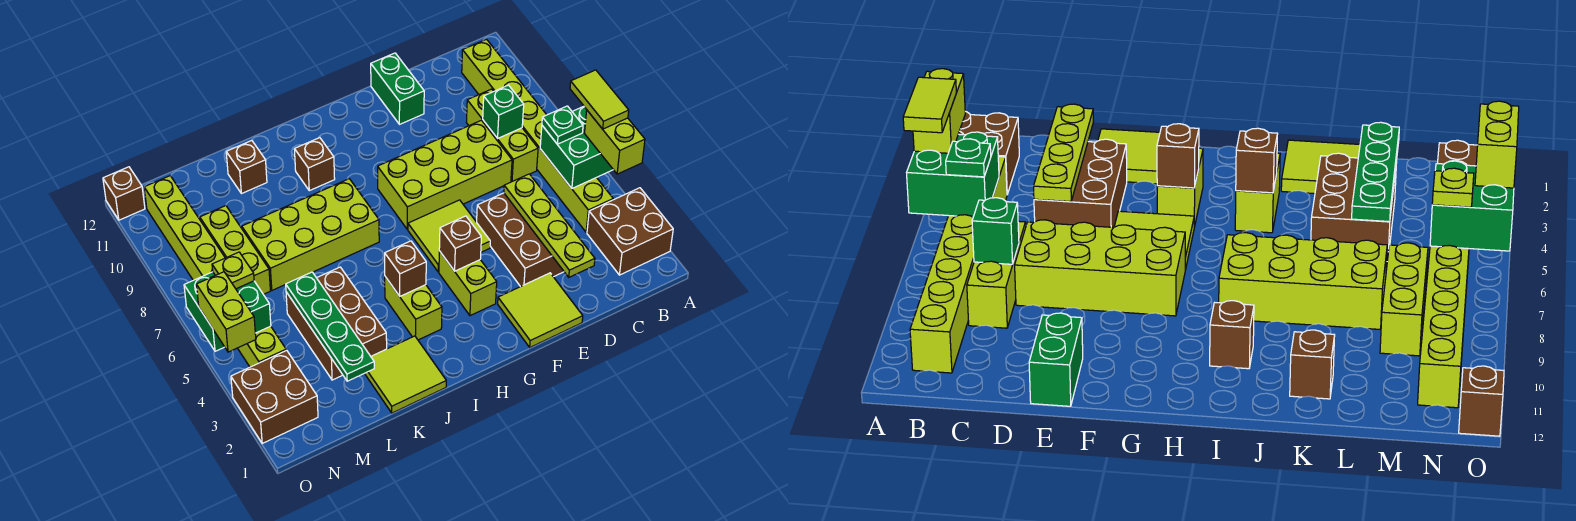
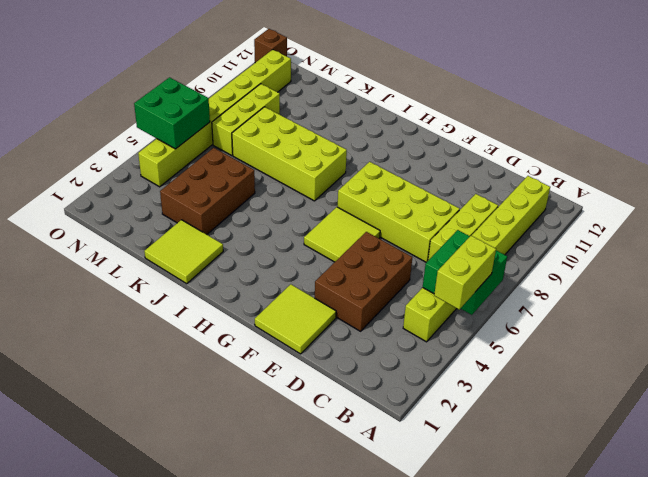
none -> brown brick A2:B3 level 1
none -> green brick E11:E12 level 1
none -> lime brick G3:G4 level 1
none -> lime brick I3:I4 level 1

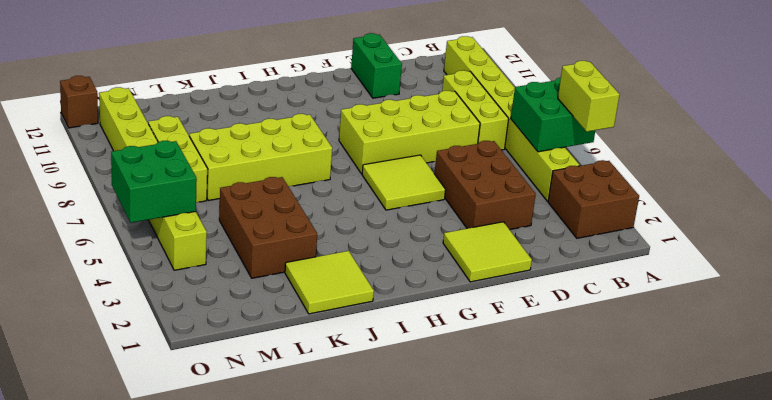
none -> lime brick G3:G4 level 1
none -> lime brick I3:I4 level 1
none -> brown brick I10 level 1
none -> brown brick K11 level 1

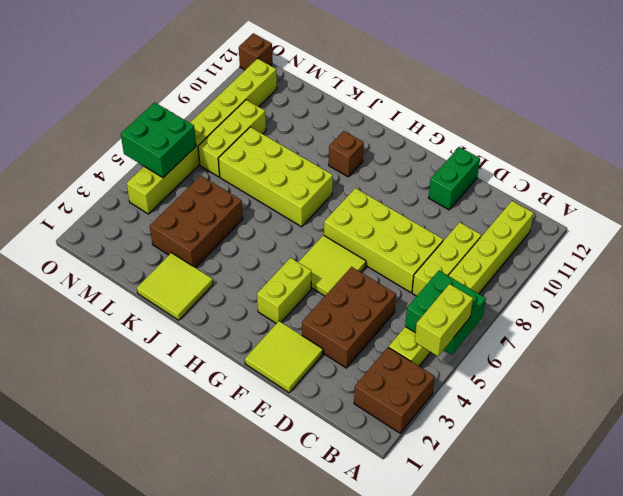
none -> lime brick I3:I4 level 1
none -> brown brick K11 level 1
none -> brown brick N2:O3 level 1
none -> green brick C8 level 2

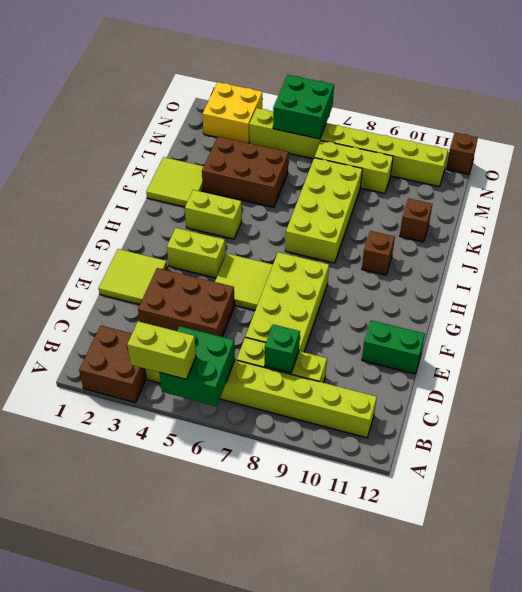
yellow brick N2:O3 level 1 -> brown brick N2:O3 level 1
none -> lime plate D2:D5 level 2
none -> brown brick G4 level 2
none -> brown brick I4 level 2
none -> green plate L2:L5 level 2

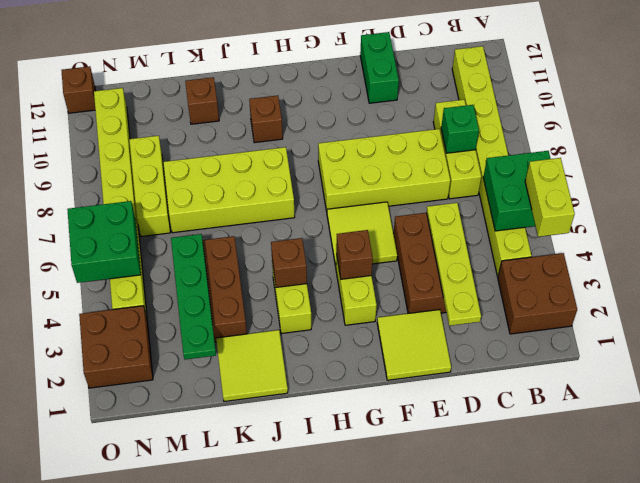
none -> green plate B6 level 3
none -> lime plate N6 level 3
none -> lime brick O4:O5 level 3
none -> lime tile A5:A6 level 4

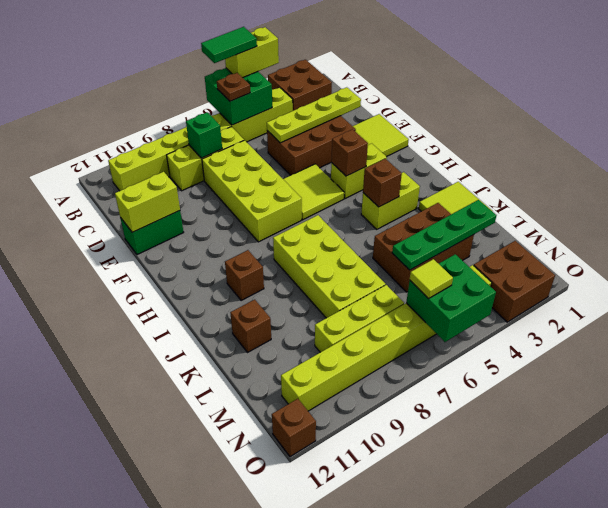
green tile A5:A6 level 4 -> lime tile A5:A6 level 4
brown plate B6 level 3 -> green plate B6 level 3
lime brick E11:E12 level 2 -> lime brick O4:O5 level 3
lime tile N6 level 3 -> lime plate N6 level 3

